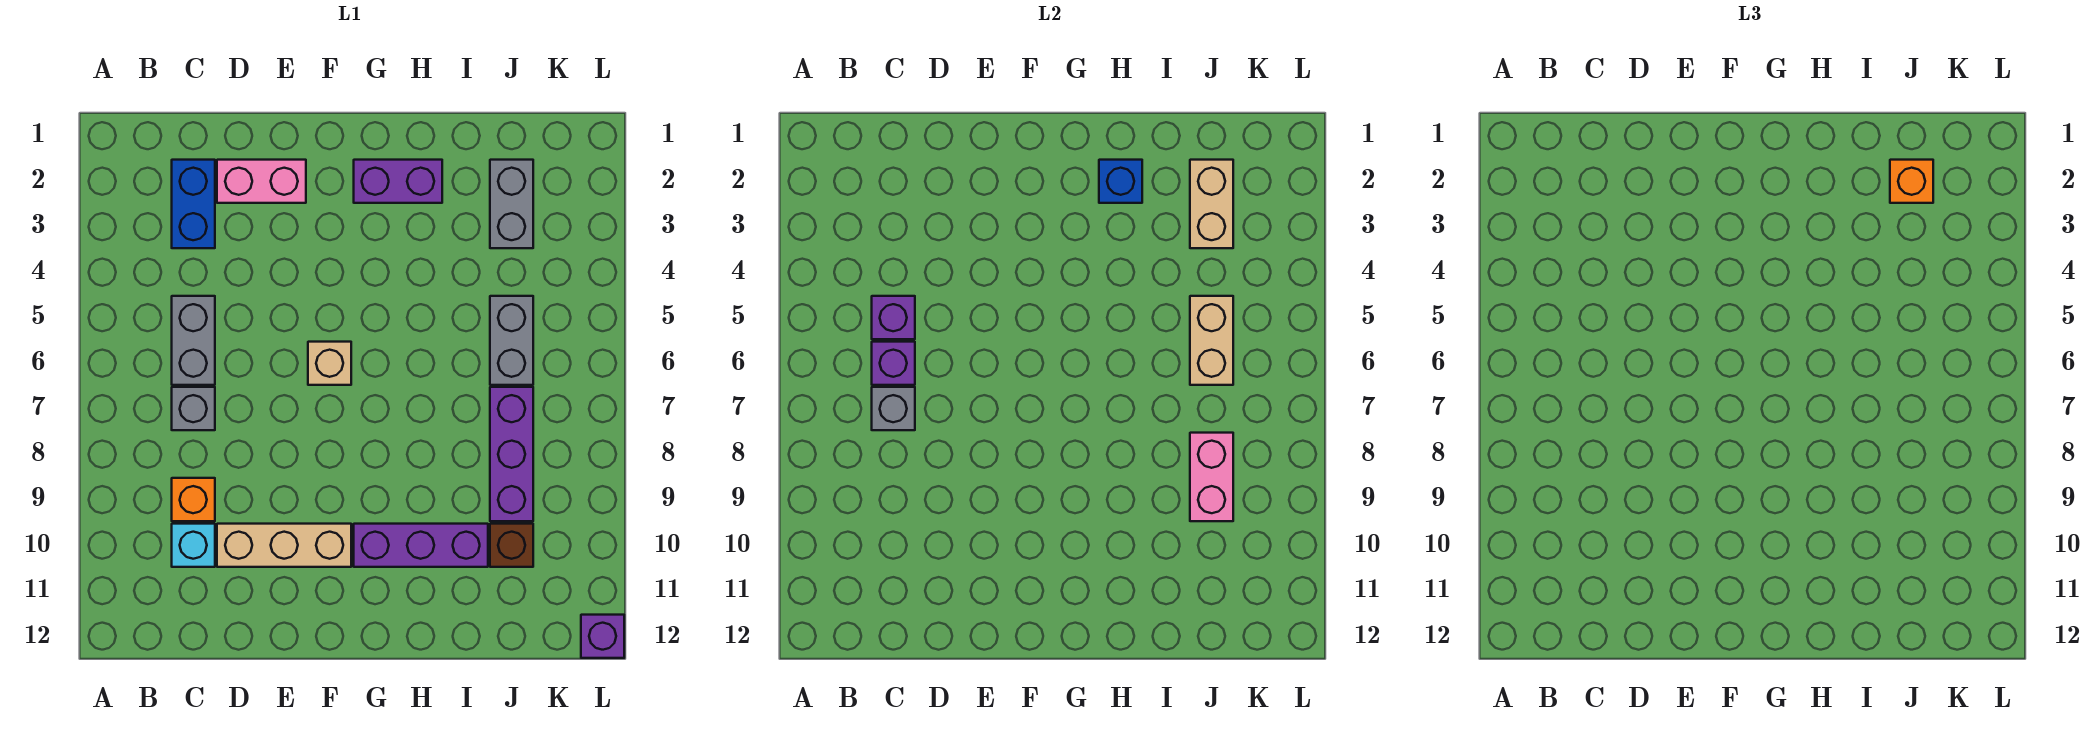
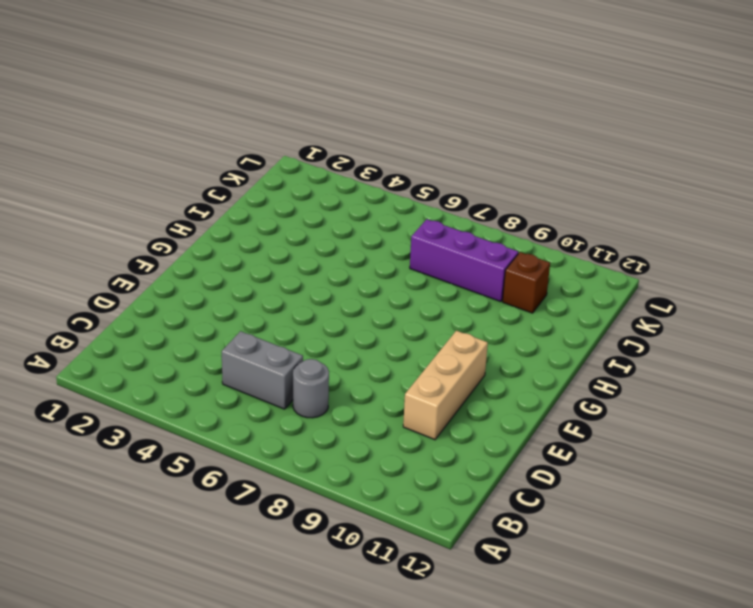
grey round brick C7 level 1 -> grey brick C7 level 1
none -> blue brick C2:C3 level 1
none -> orange brick C9 level 1
none -> cyan brick C10 level 1

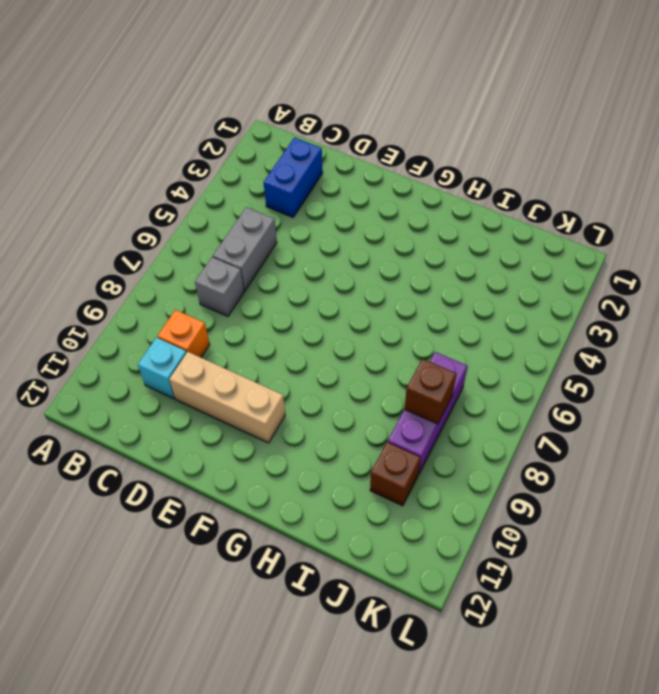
brown brick J8 level 2 -> pink brick J8:J9 level 2
none -> pink brick D2:E2 level 1
none -> tan brick F6 level 1
none -> purple brick G2:H2 level 1

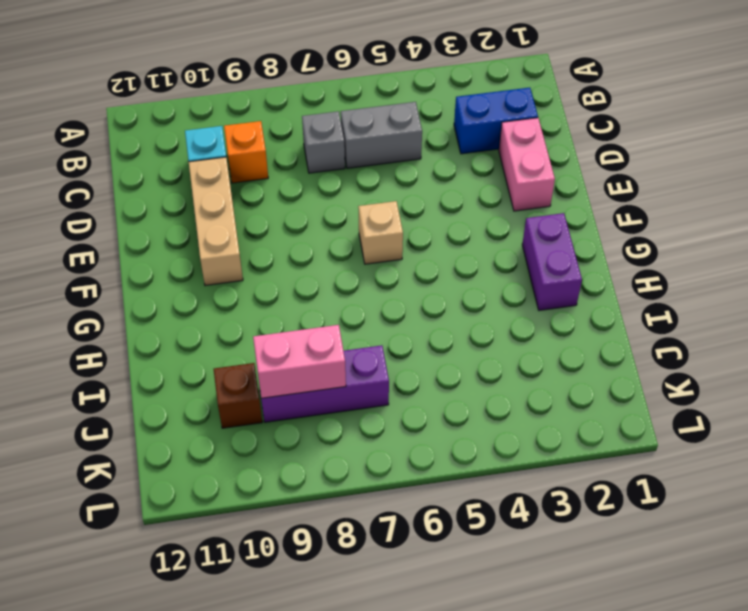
none -> purple brick G10:I10 level 1
none -> grey brick J2:J3 level 1
none -> grey brick J5:J6 level 1

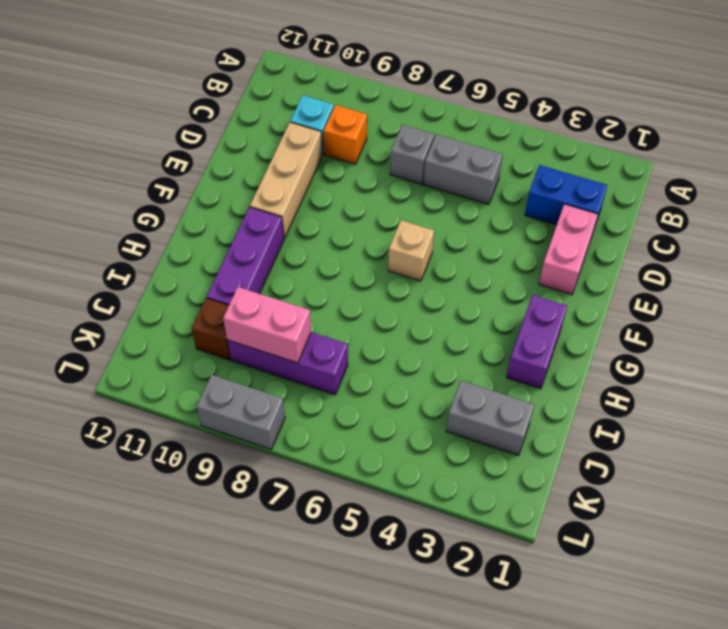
grey brick L8:L9 level 1 -> grey brick J5:J6 level 1
none -> purple brick L12 level 1
none -> purple brick C5 level 2
none -> purple brick C6 level 2

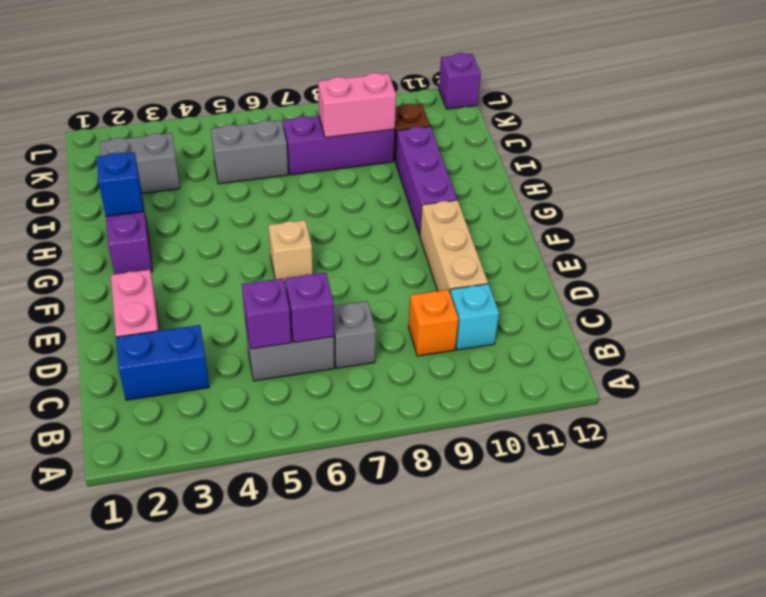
none -> grey brick C7 level 2
none -> tan brick J2:J3 level 2
none -> tan brick J5:J6 level 2

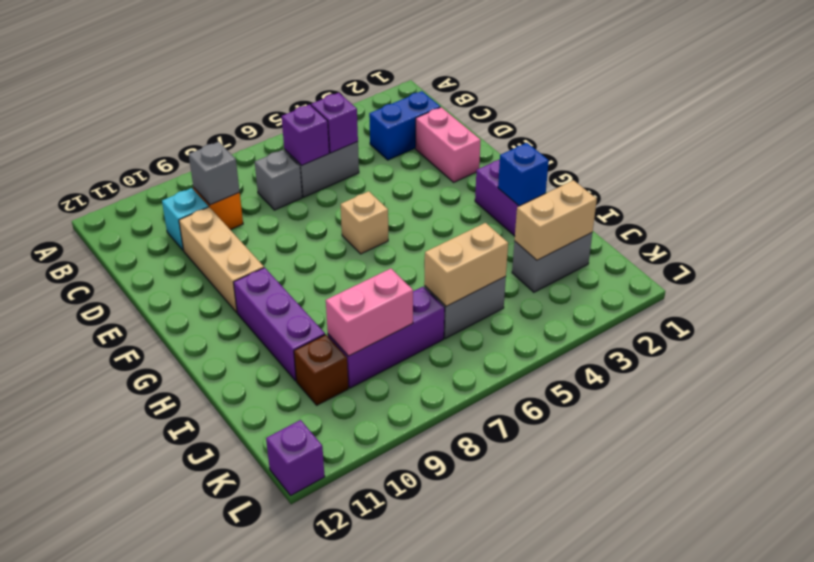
grey brick C9 level 2 -> grey brick C7 level 2
none -> orange brick J2 level 3

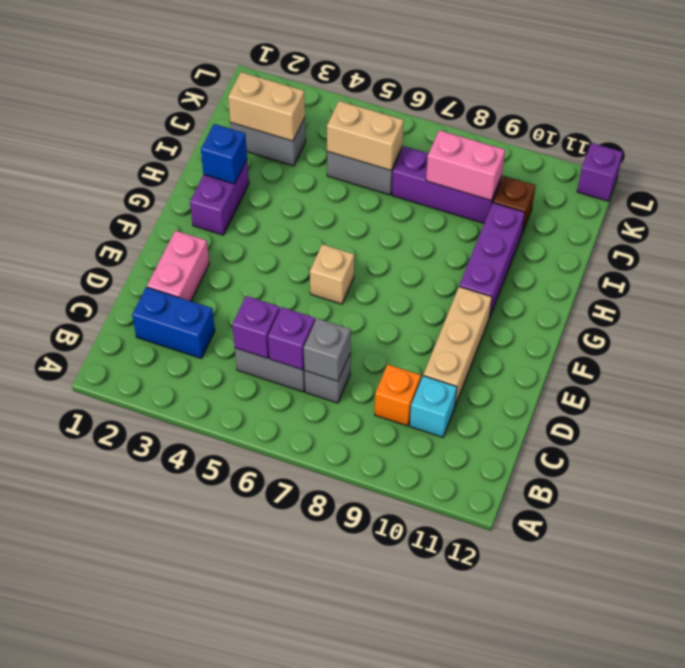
none -> orange brick J2 level 3

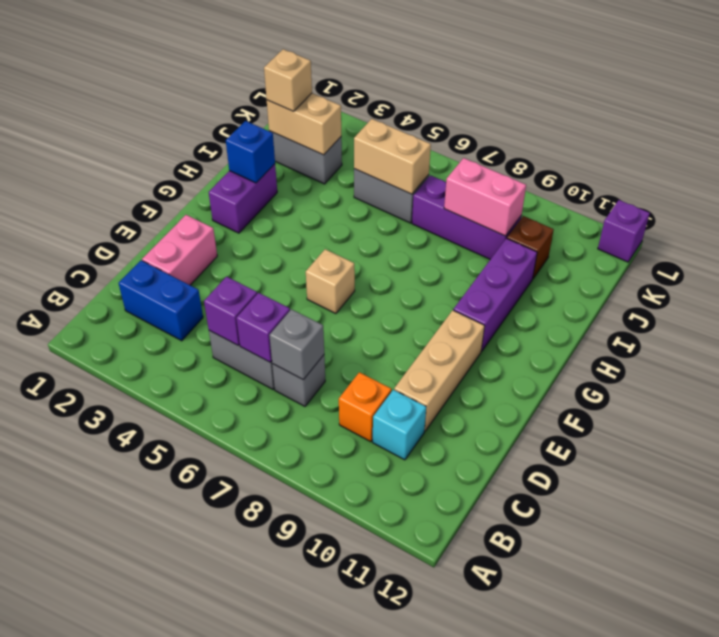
tan brick J2 level 3 -> orange brick J2 level 3

